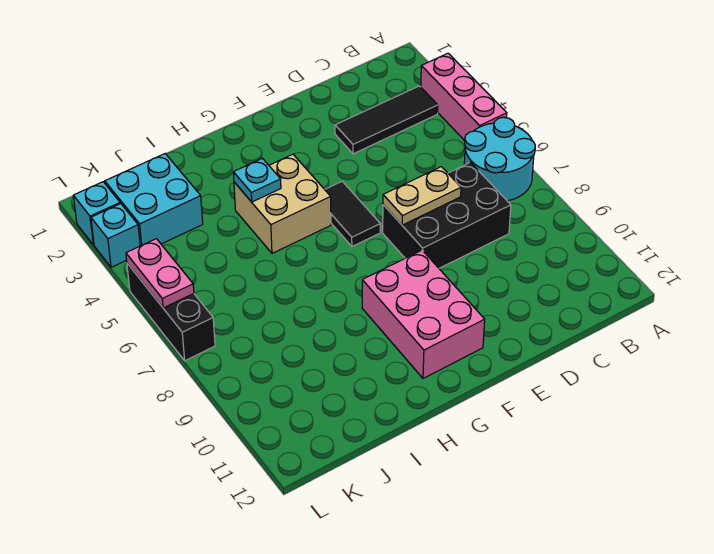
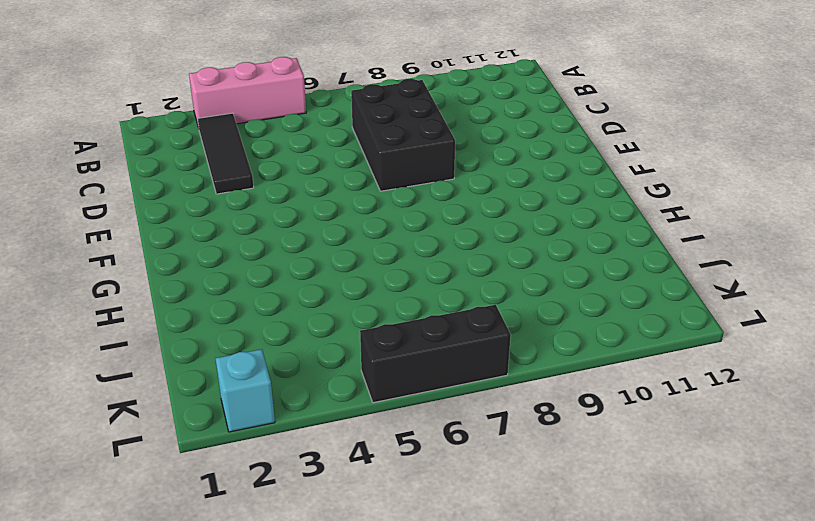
none -> cyan round brick A6:B7 level 1
none -> black tile F5:F6 level 1
none -> pink brick F9:G11 level 1

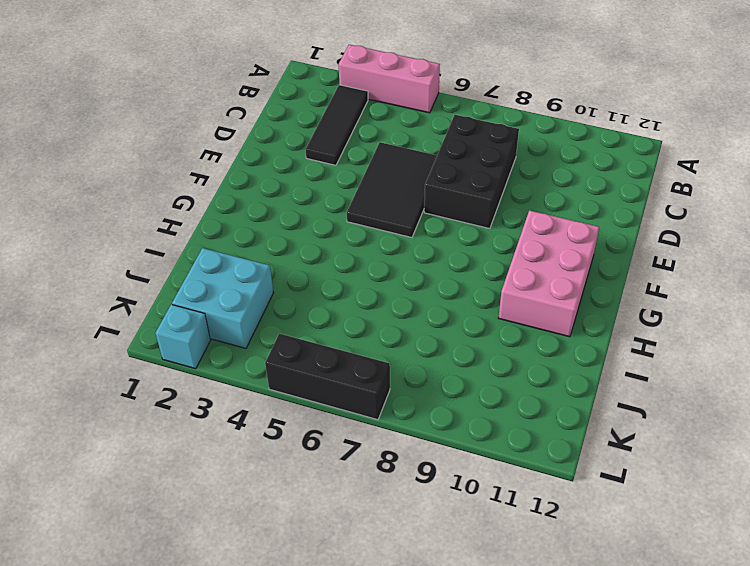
black tile D5:F6 level 1 -> black tile F5:F6 level 1
pink brick F10:H11 level 1 -> pink brick F9:G11 level 1
none -> cyan round brick A6:B7 level 1
none -> tan brick G4:H5 level 1
none -> cyan brick L3 level 1

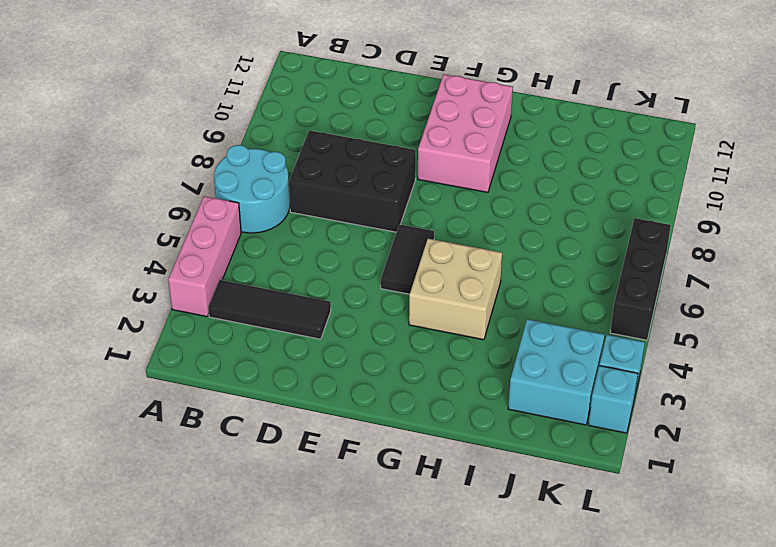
none -> tan plate D7:E7 level 2
none -> cyan plate H4 level 2
none -> pink plate L5:L6 level 2

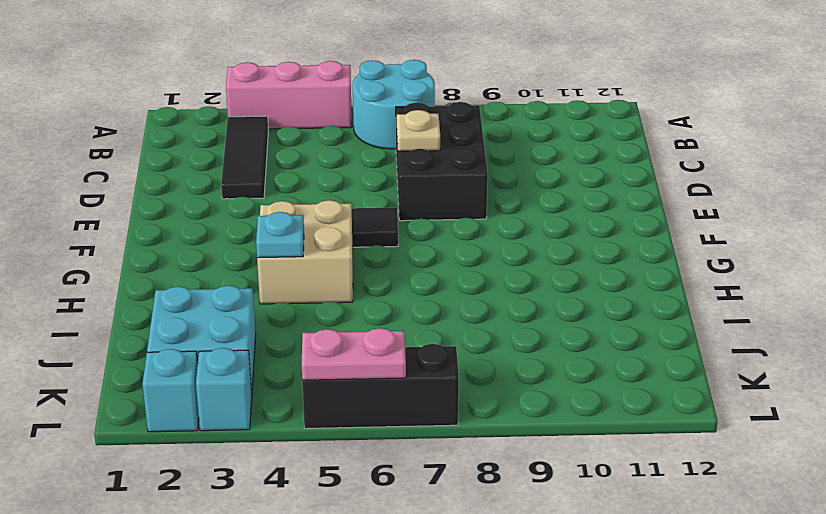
tan plate D7 level 2 -> tan plate D7:E7 level 2
none -> pink brick F9:G11 level 1

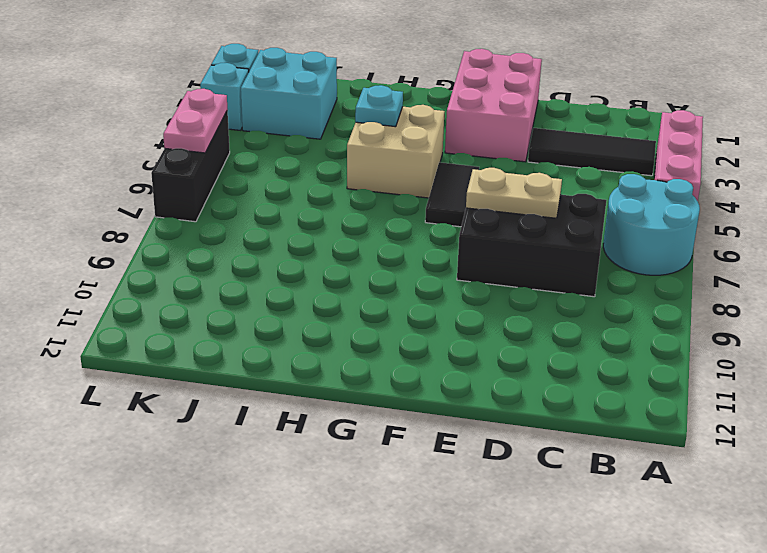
pink brick E1:F3 level 1 -> pink brick F9:G11 level 1

